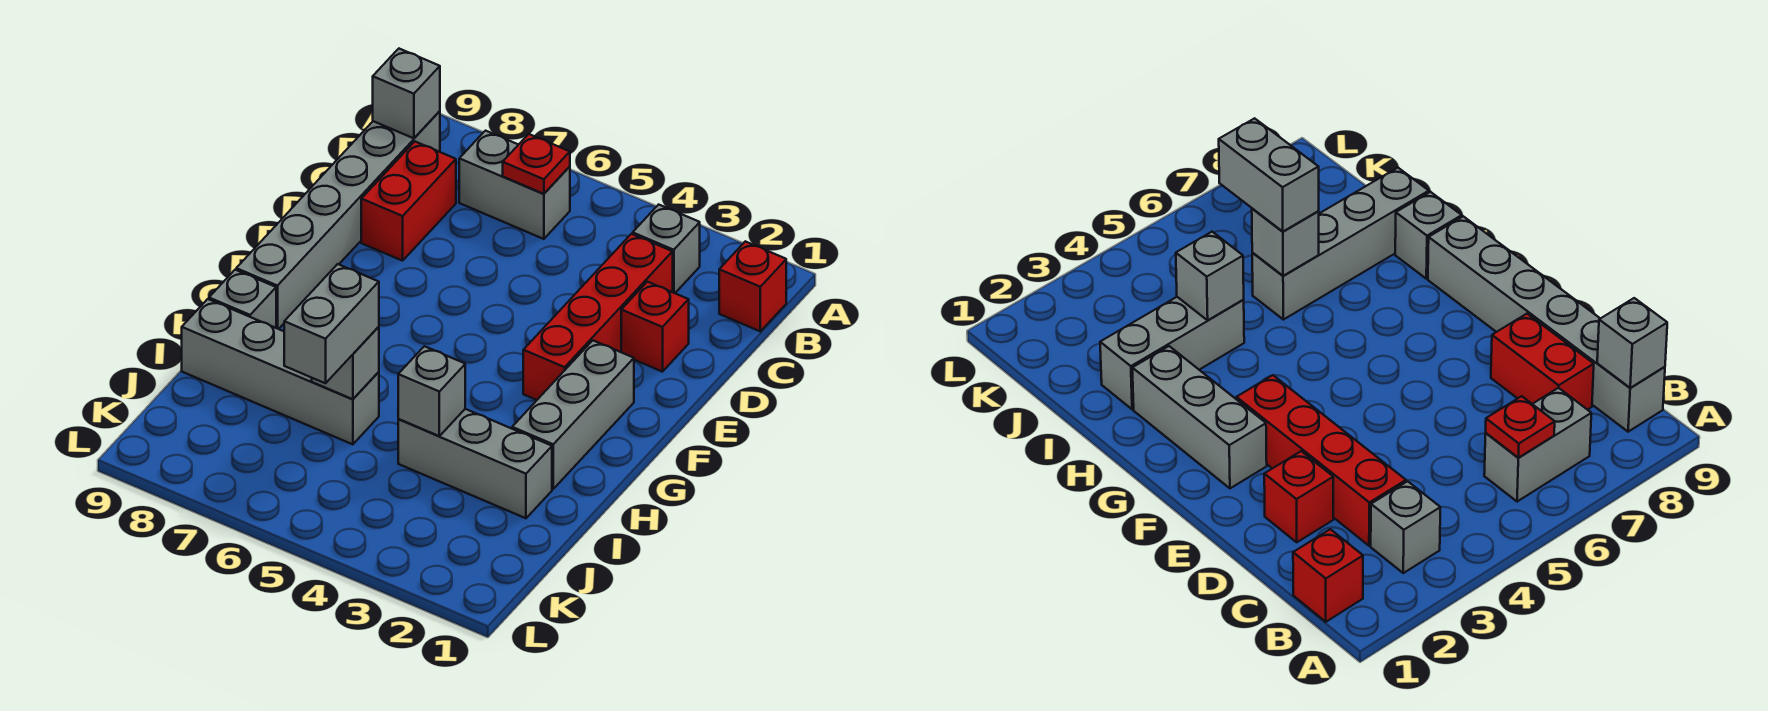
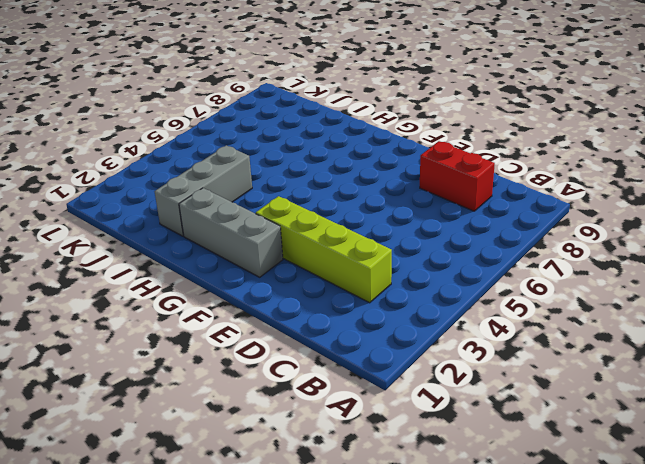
lime brick C3:F3 level 1 -> red brick C3:F3 level 1
none -> red brick B1 level 1
none -> grey brick B3 level 1
none -> grey brick B6:B7 level 1

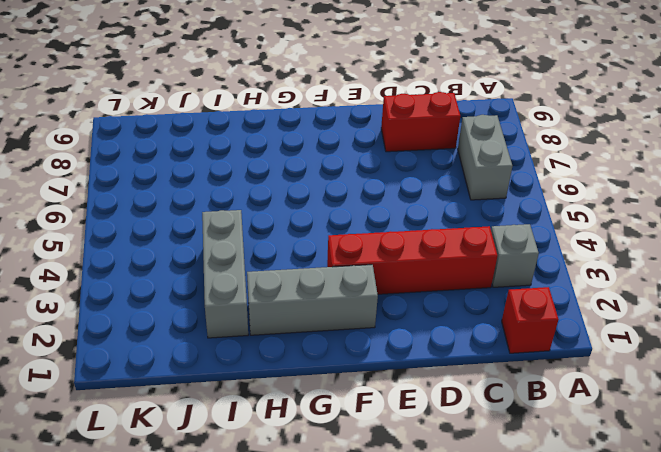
none -> grey brick B9:G9 level 1
none -> red brick D2 level 1
none -> grey brick H9 level 1

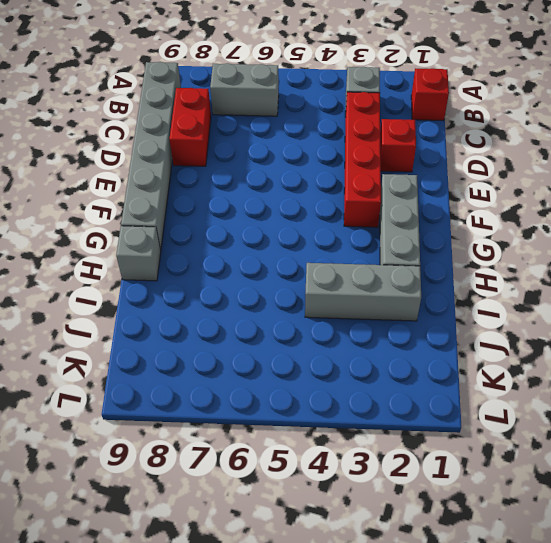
none -> grey brick I6:I9 level 1
none -> red plate B6 level 2
none -> grey brick B9 level 2

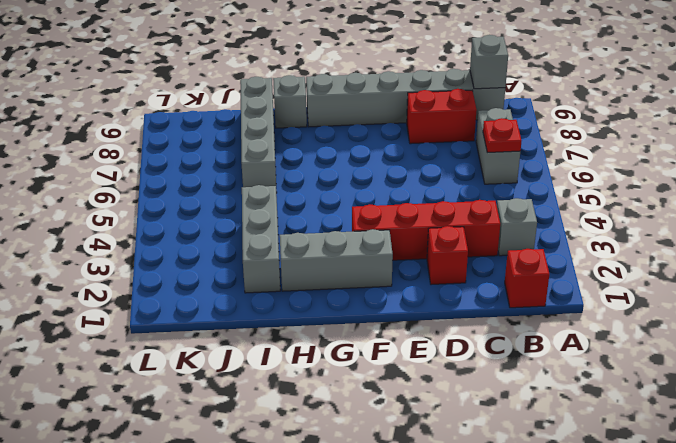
none -> grey brick I4 level 2
none -> grey brick I6 level 2
none -> grey brick I6:J6 level 3

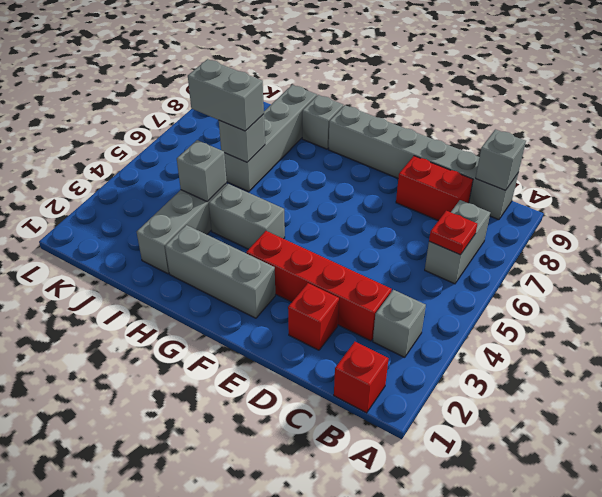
grey brick G4:H4 level 1 -> none

